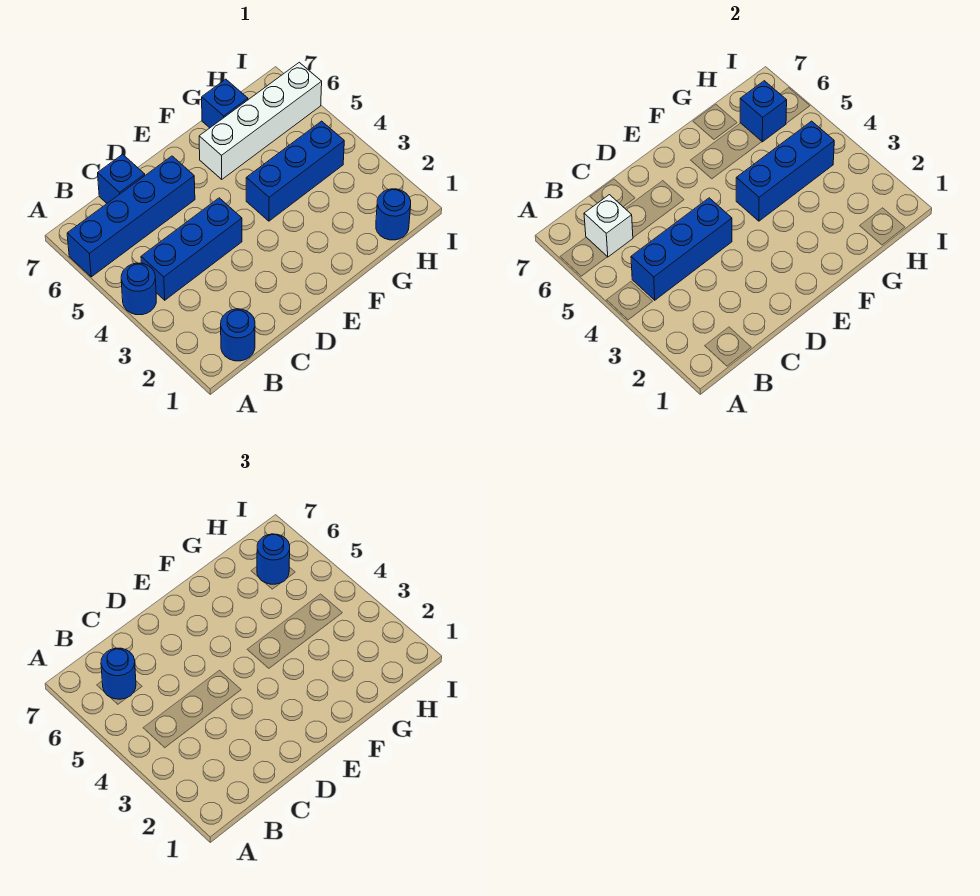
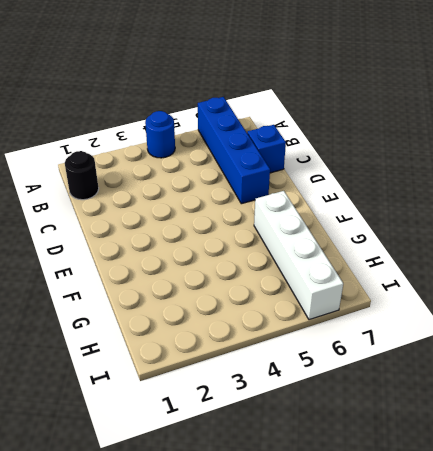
black round brick B1 level 1 -> blue round brick B1 level 1
none -> blue brick B4:D4 level 1
none -> blue brick F4:H4 level 1
none -> blue brick G7 level 1

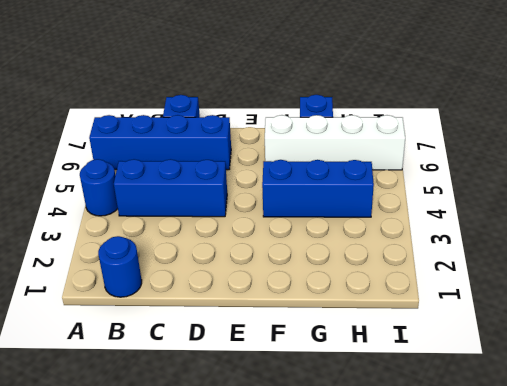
none -> blue round brick H1 level 1
none -> blue brick B4:D4 level 2
none -> white brick B6 level 2

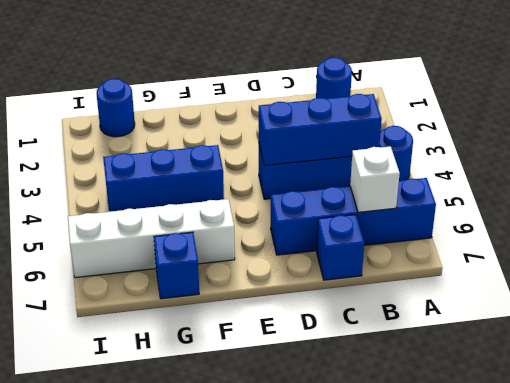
none -> blue brick F4:H4 level 2
none -> blue brick H6 level 2
none -> blue round brick B6 level 3

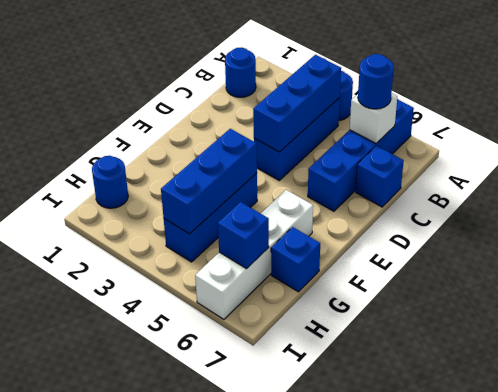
none -> blue round brick H6 level 3

